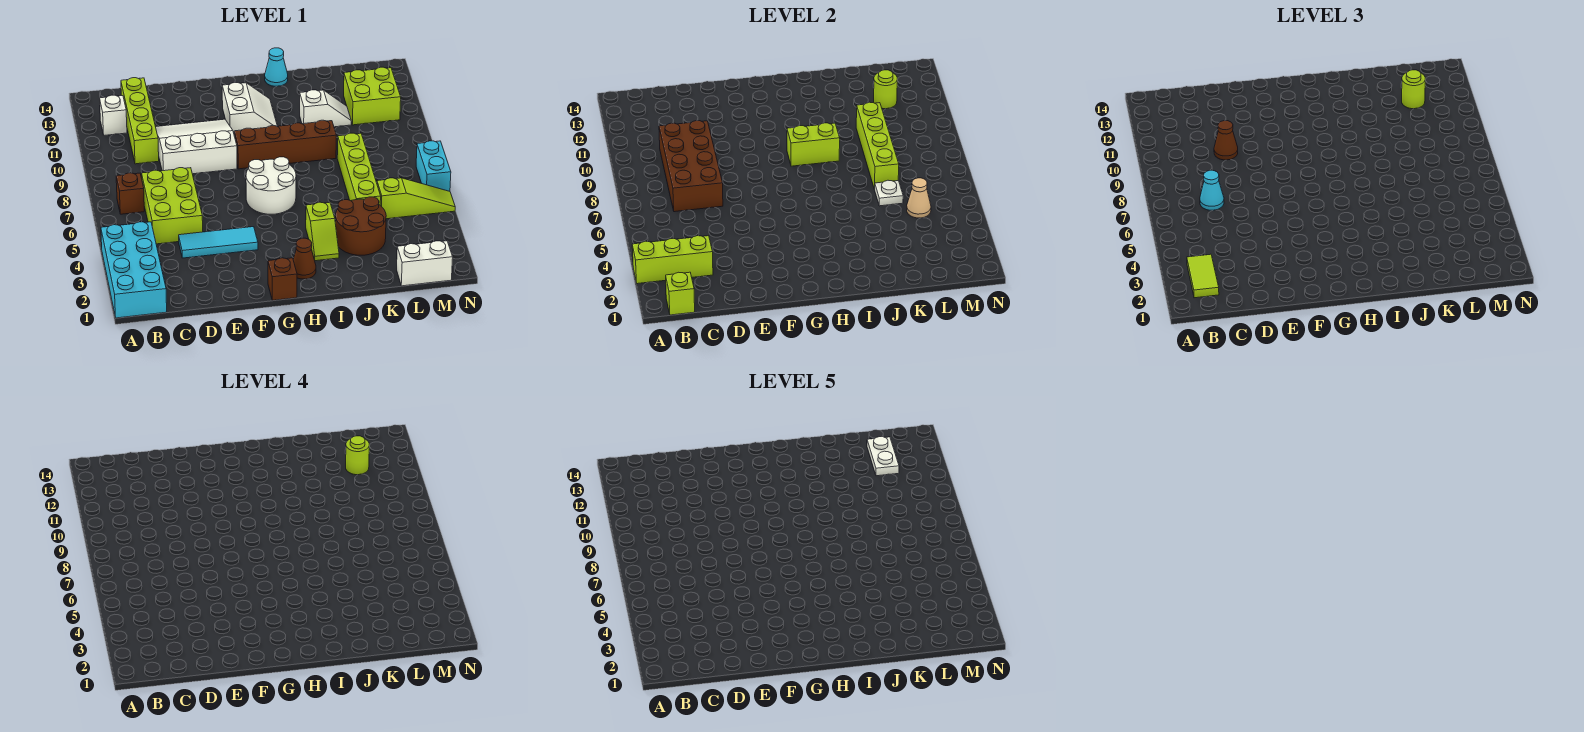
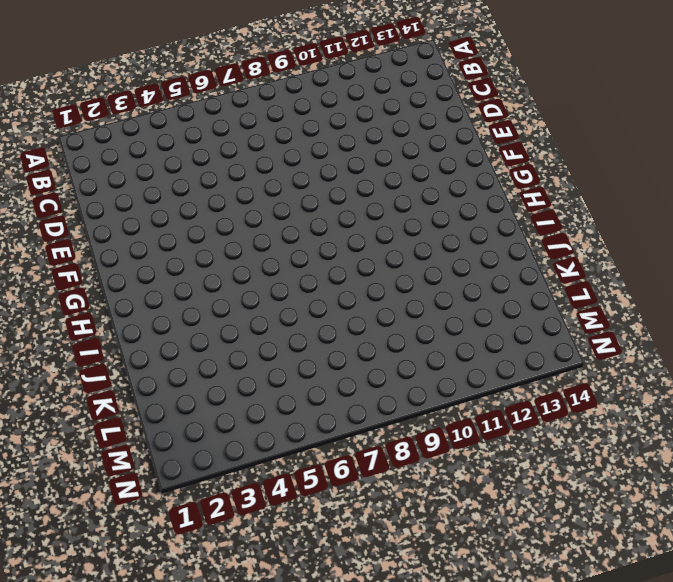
none -> cyan brick A1:B4 level 1
none -> brown brick B7 level 1
none -> white brick B12 level 1
none -> lime brick C5:D7 level 1

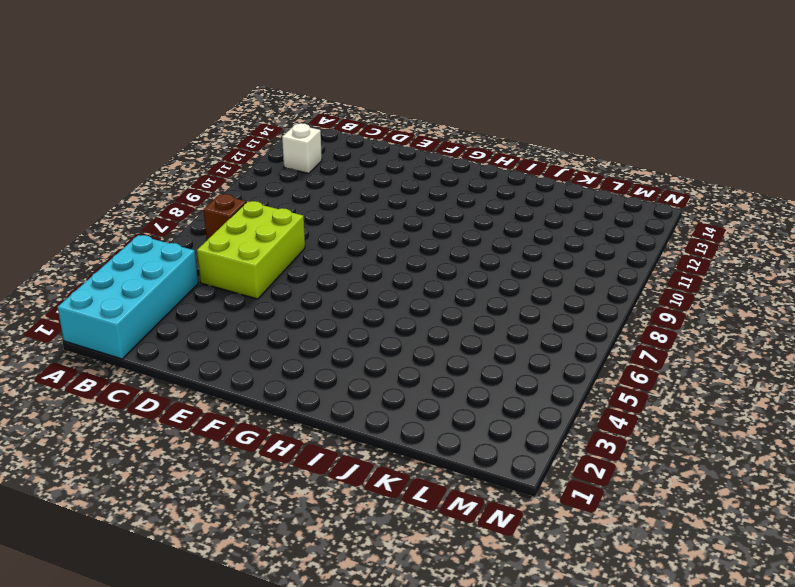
none -> lime brick C10:C13 level 1
none -> cyan tile D4:F4 level 1
none -> white slope D9:F11 level 1 top 9
none -> brown brick G1 level 1

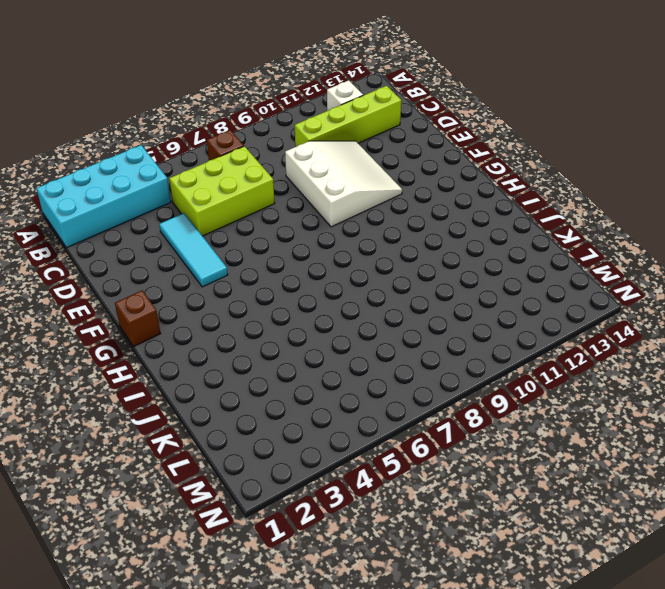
none -> white round brick G6:H7 level 1
none -> brown brick G9:J9 level 1
none -> white slope G11:H12 level 1 top G
none -> brown cone H2 level 1

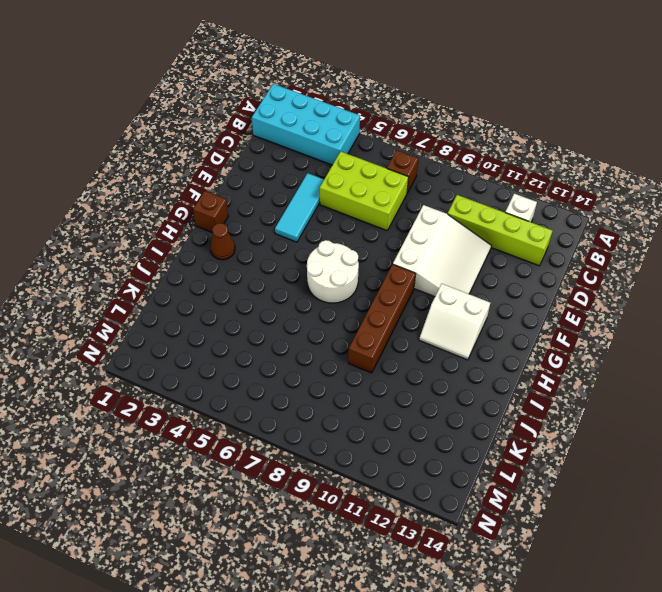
none -> lime slope I3:I4 level 1 top 4
none -> cyan cone I14 level 1
none -> brown round brick J3:K4 level 1
none -> white slope J11:K11 level 1 top J

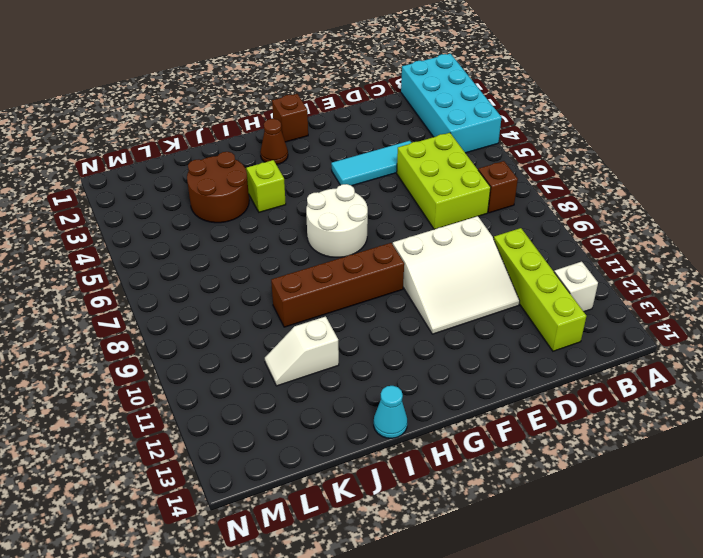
none -> white slope G11:H12 level 1 top G
none -> lime brick K5:K8 level 1
none -> white brick L1:M1 level 1
none -> lime slope L5:N5 level 1 top L

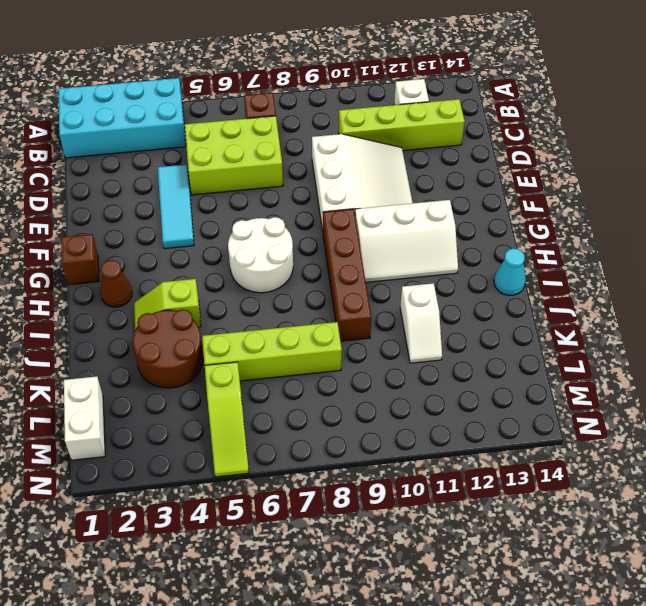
white slope G10:H12 level 1 top G -> white slope G11:H12 level 1 top G
none -> lime brick L11:M12 level 1
none -> cyan brick N6:N7 level 1
none -> lime brick A3:C3 level 2
none -> lime brick B1 level 2

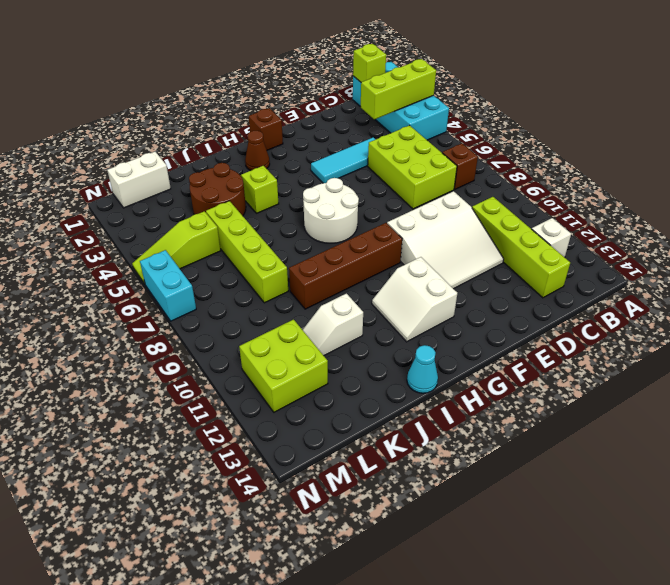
none -> brown brick C7:D10 level 2
none -> lime brick H9:I9 level 2
none -> white plate K6 level 2
none -> lime brick K7:K10 level 2

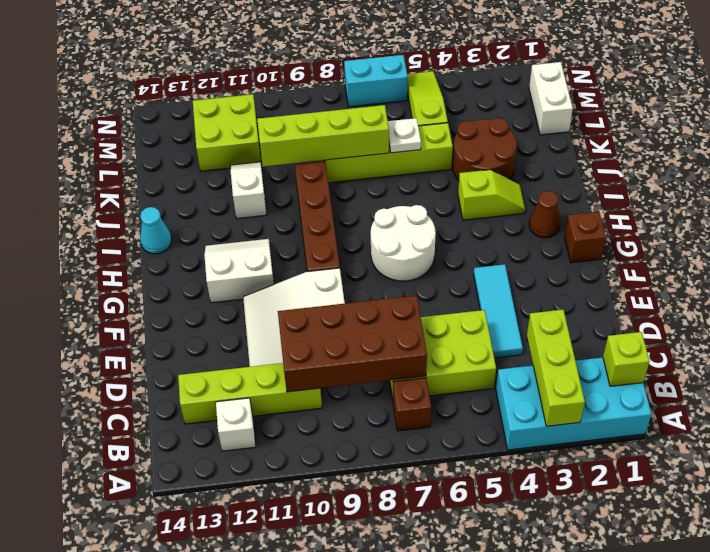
none -> lime brick H9:I9 level 2
none -> tan cone L5 level 2
none -> lime round brick L12 level 2
none -> lime tile B2:B3 level 3

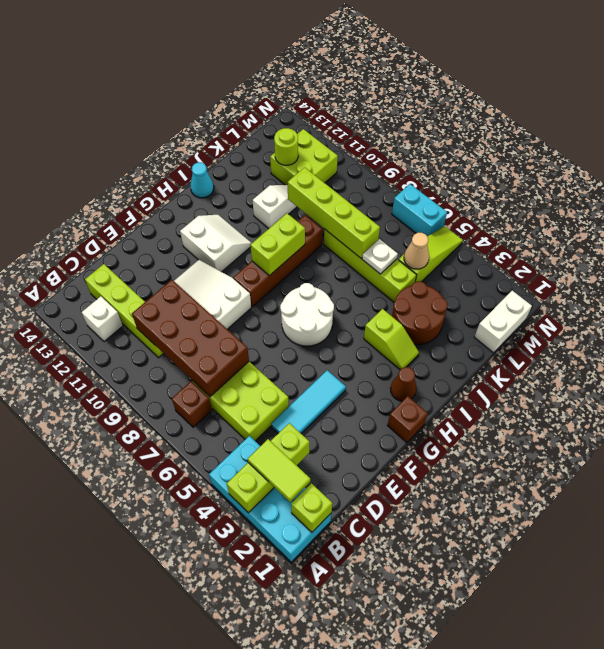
none -> cyan cone C7 level 3
none -> brown cone D10 level 3
none -> lime round brick L12 level 3
none -> lime round brick L12 level 4

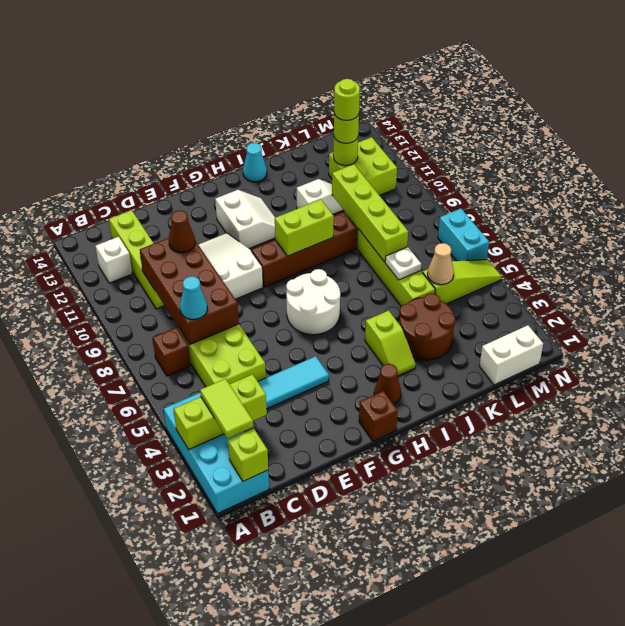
none -> white plate L12:L13 level 5

